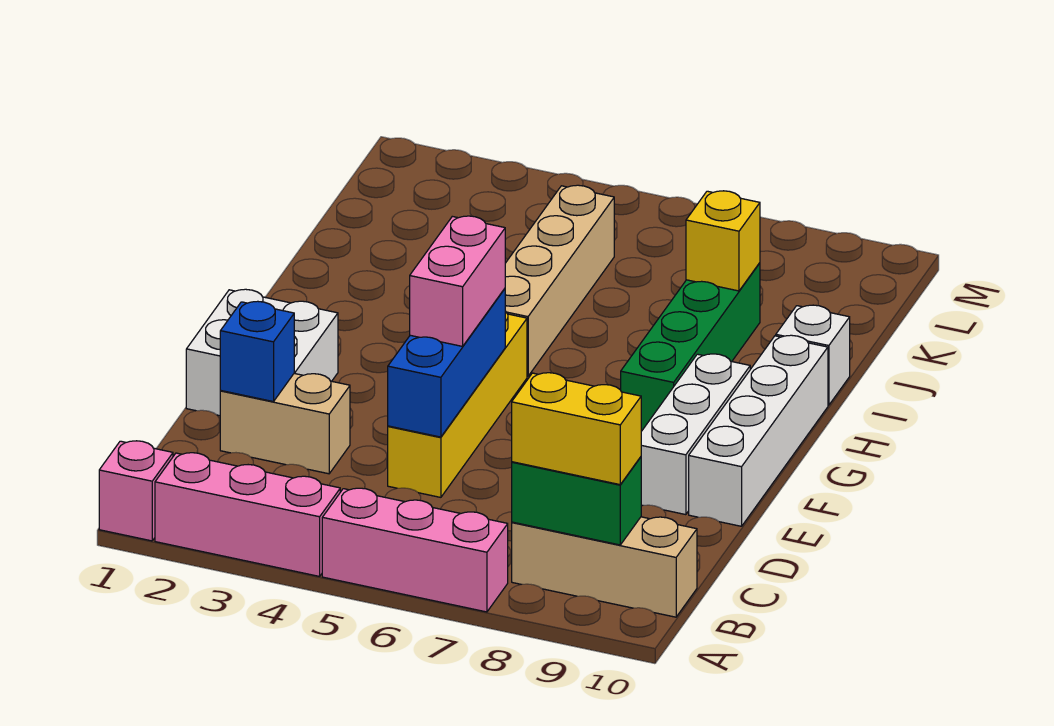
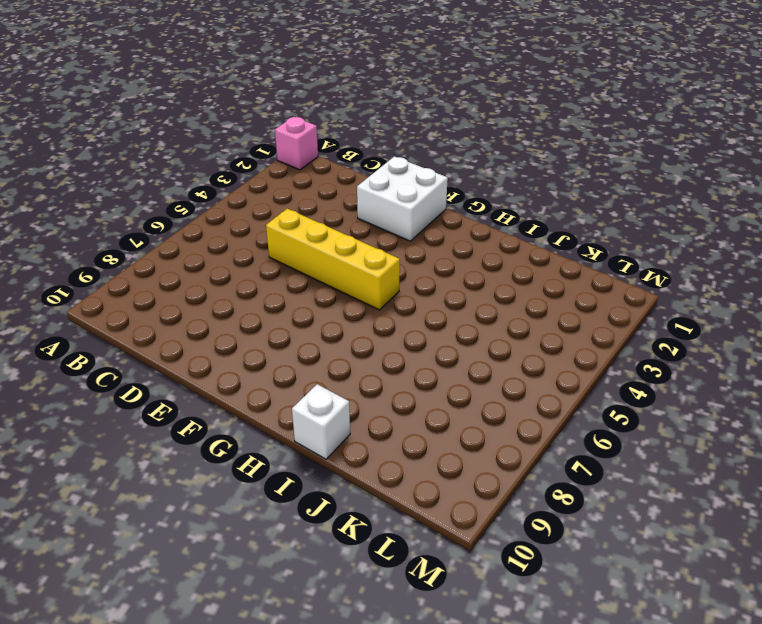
none -> pink brick A2:A4 level 1
none -> pink brick A5:A7 level 1
none -> tan brick B8:B10 level 1

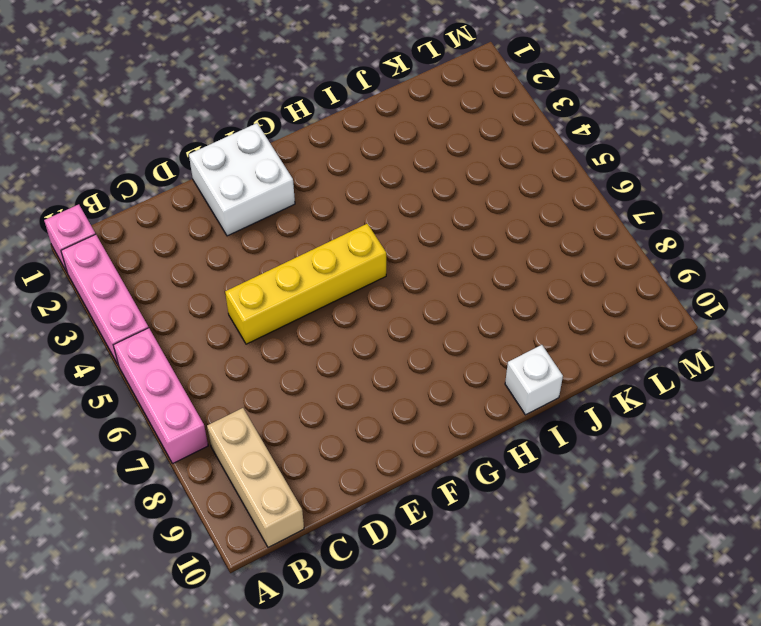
none -> tan brick D2:D3 level 1
none -> white brick E9:G9 level 1
none -> white brick E10:H10 level 1

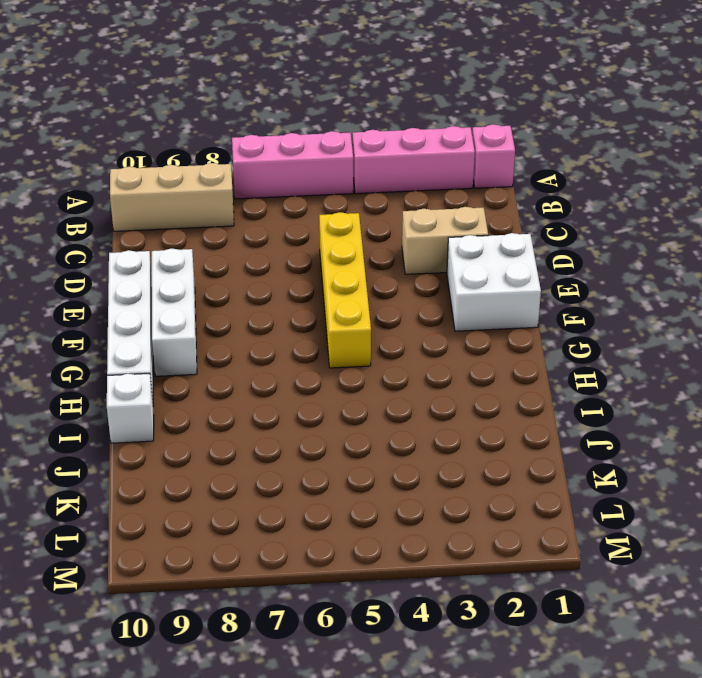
none -> green brick G8:J8 level 1
none -> tan brick H5:K5 level 1
none -> green brick B8:B9 level 2

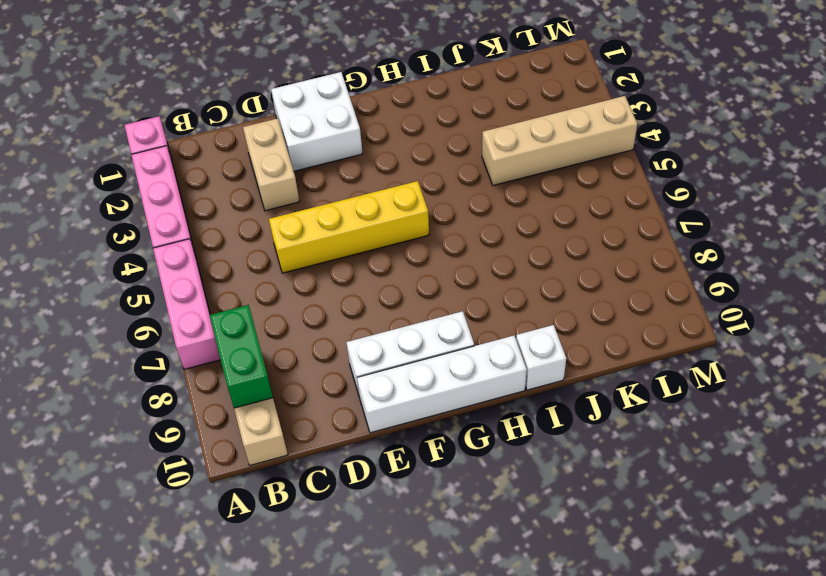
tan brick J4:M4 level 1 -> tan brick H5:K5 level 1
none -> green brick G8:J8 level 1
none -> blue brick D2 level 2
none -> blue brick D5:F5 level 2

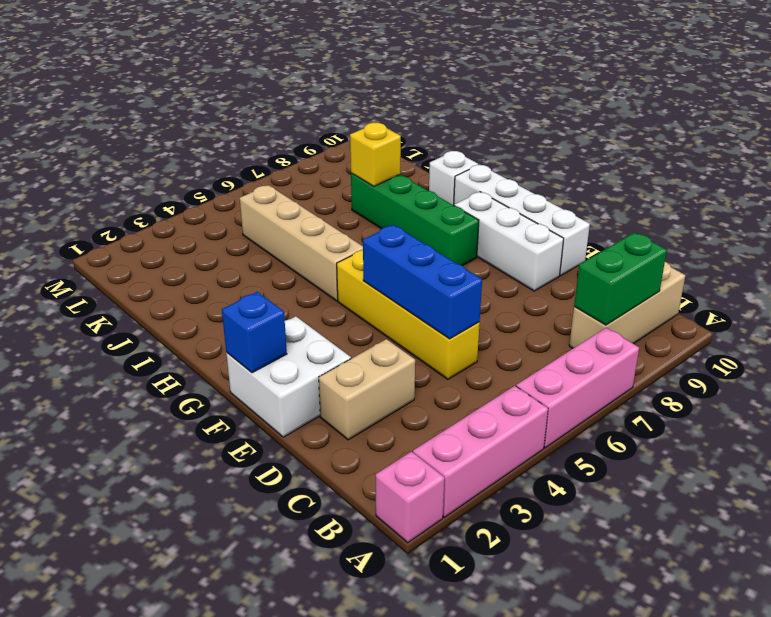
blue brick F1 level 2 -> blue brick D2 level 2
none -> yellow brick B8:B9 level 3
none -> pink brick E5:F5 level 3

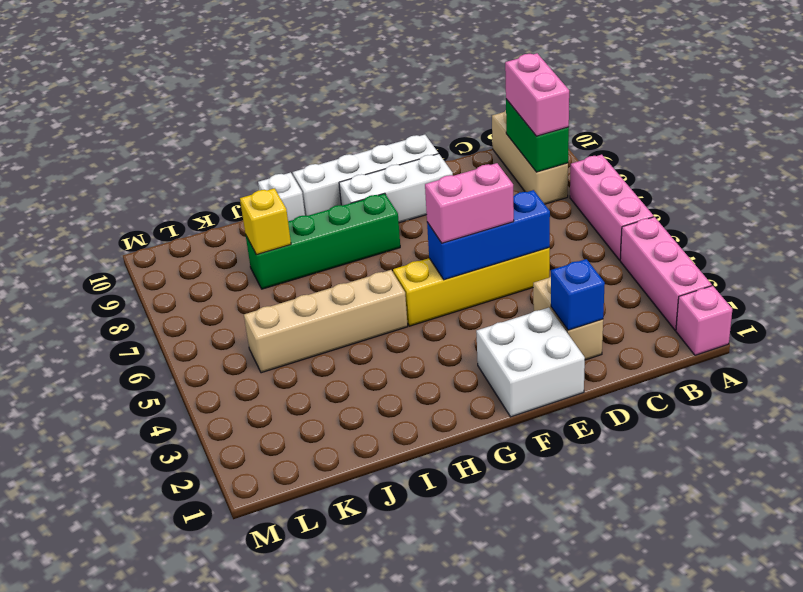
pink brick B8:B9 level 3 -> yellow brick B8:B9 level 3

